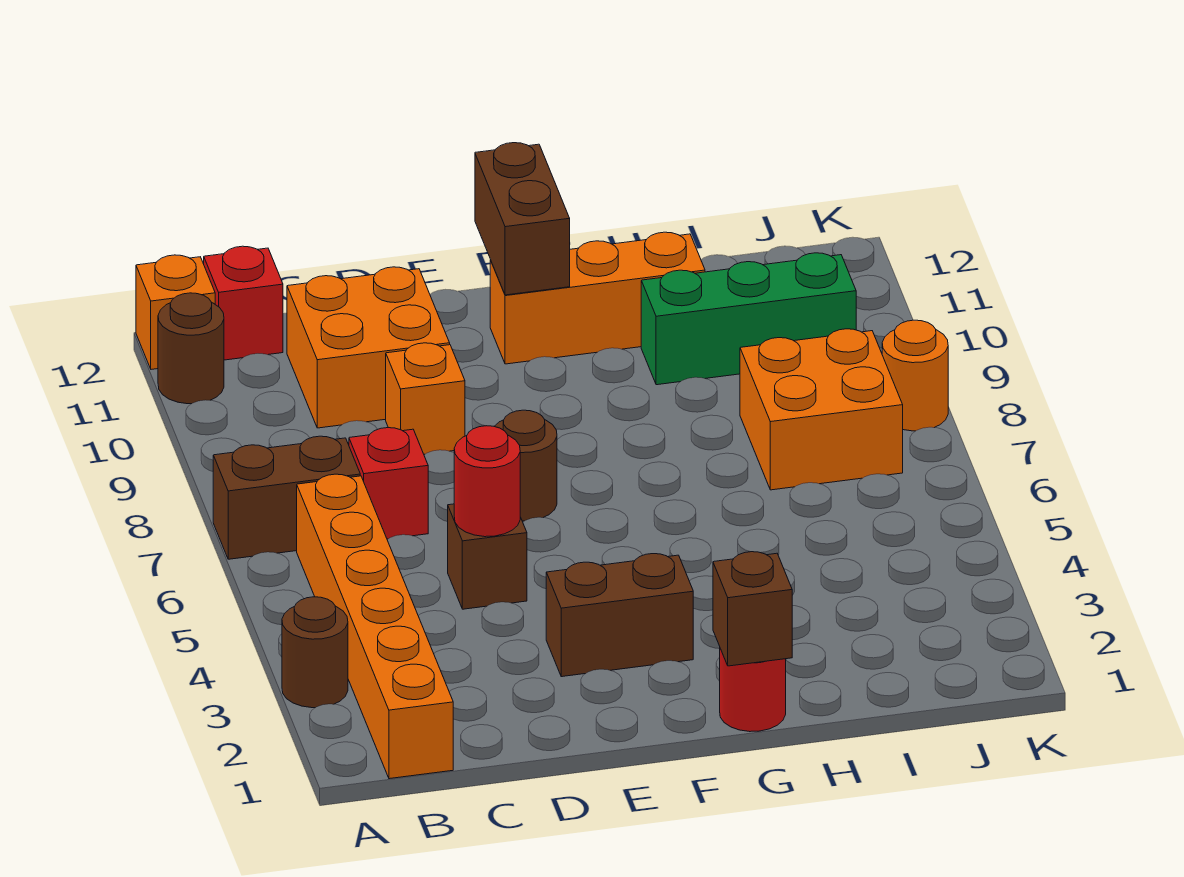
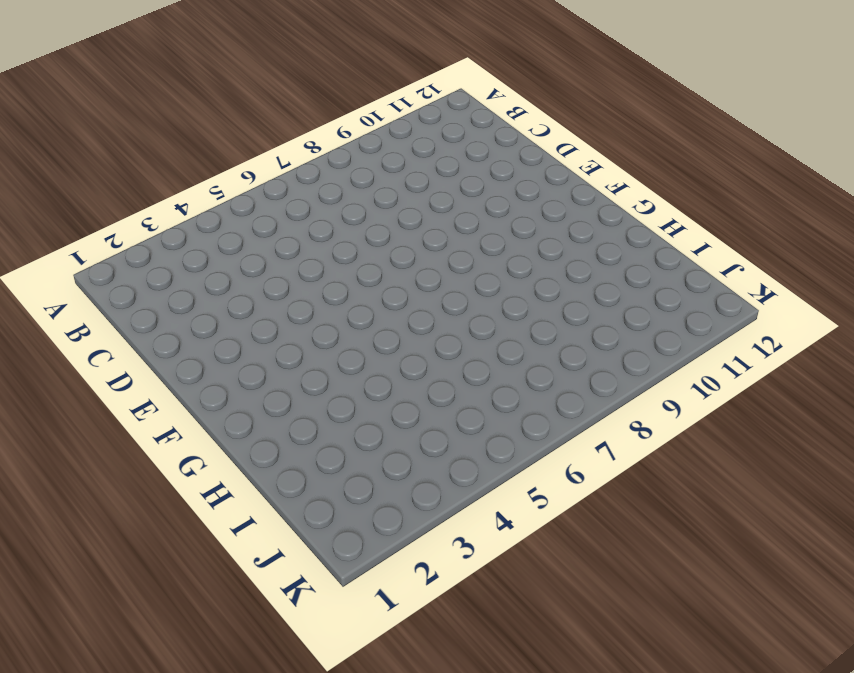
none -> brown round brick A3 level 1
none -> brown brick A7:B7 level 1
none -> brown round brick A11 level 1

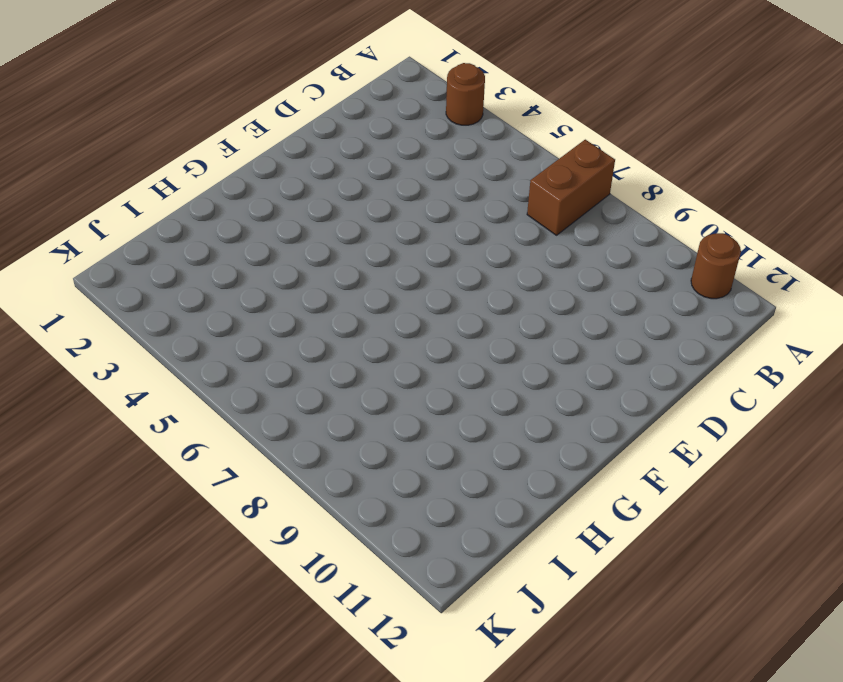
none -> orange brick A12 level 1
none -> orange brick B1:B6 level 1
none -> red brick B12 level 1

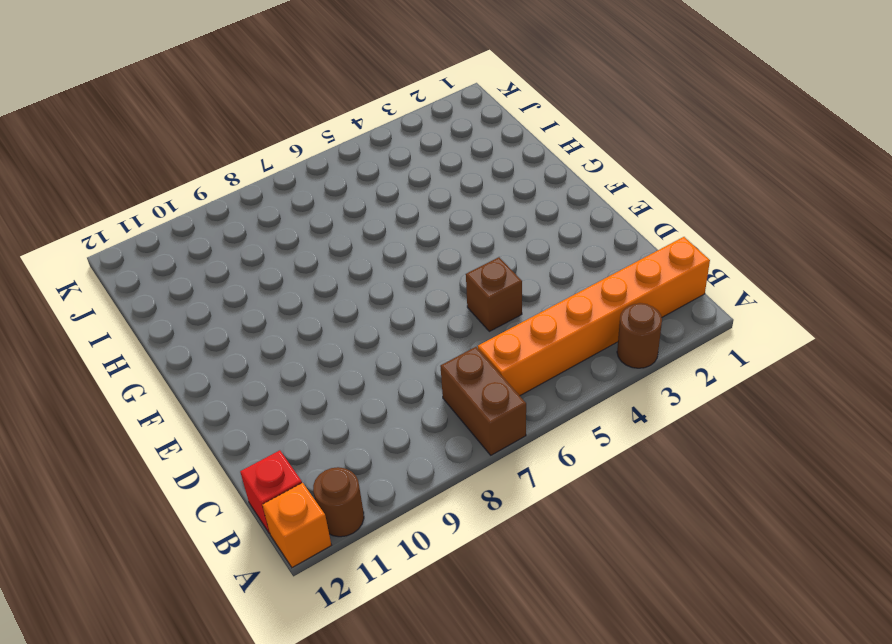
none -> red brick C7 level 1
none -> orange brick C10:D11 level 1
none -> orange brick D9 level 1

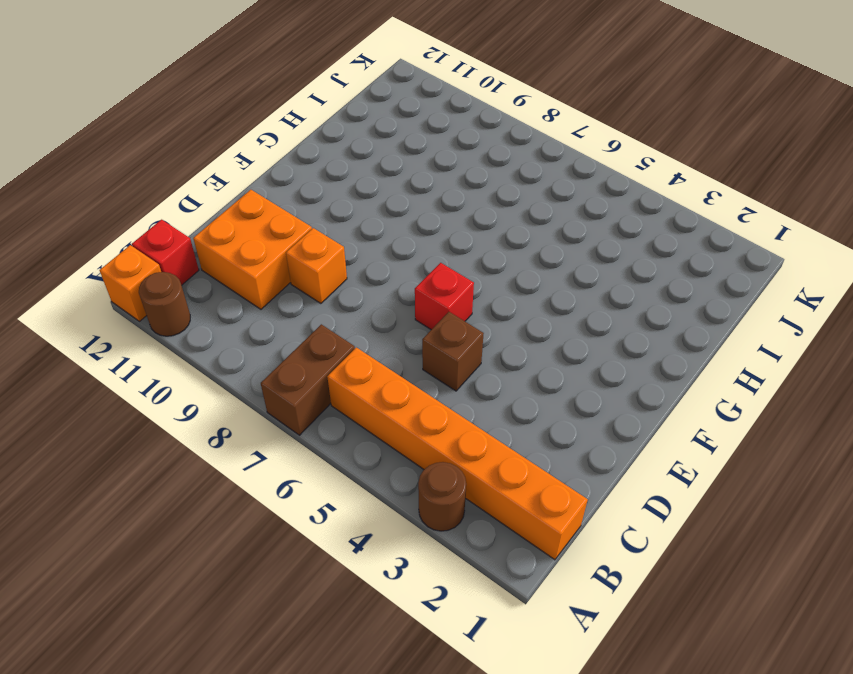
red brick E6 level 1 -> red brick C7 level 1
none -> brown brick E3:F3 level 1
none -> brown round brick E7 level 1
none -> orange brick F11:H11 level 1

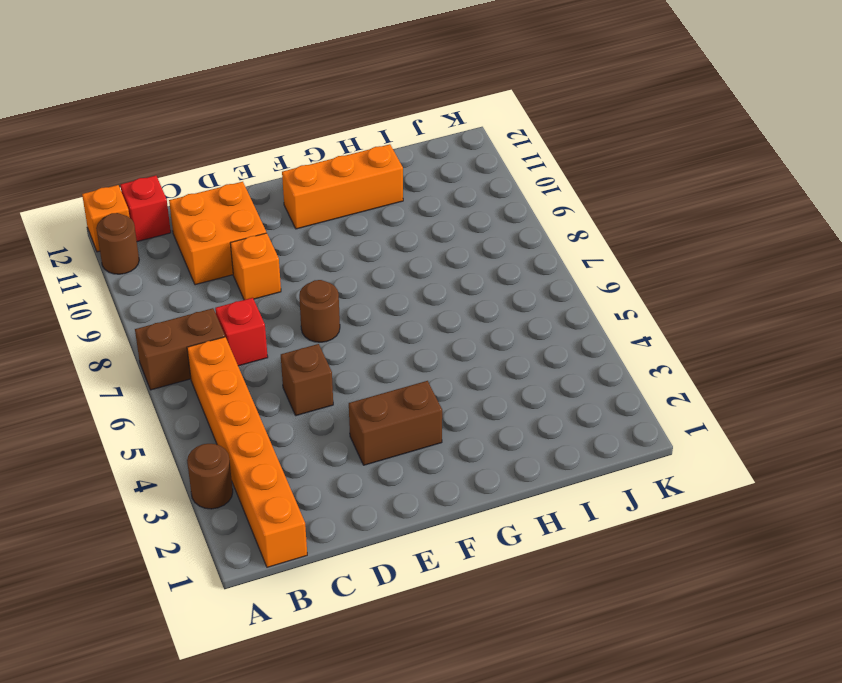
none -> red round brick G1 level 1
none -> green brick H10:J10 level 1
none -> orange brick I7:J8 level 1

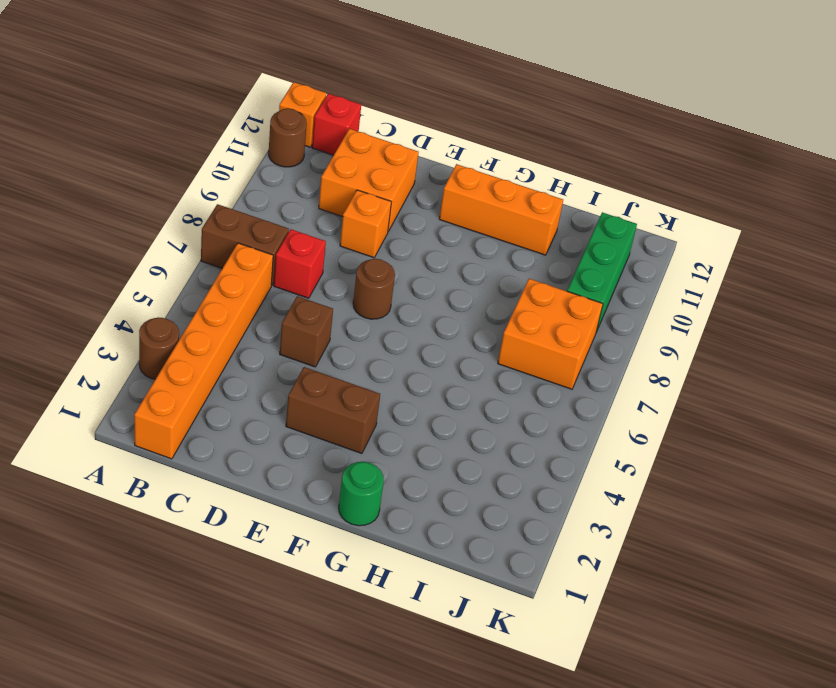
green round brick G1 level 1 -> red round brick G1 level 1
green brick J9:J11 level 1 -> green brick H10:J10 level 1
none -> orange round brick K8 level 1
none -> red round brick D5 level 2
none -> brown brick F11:F12 level 2

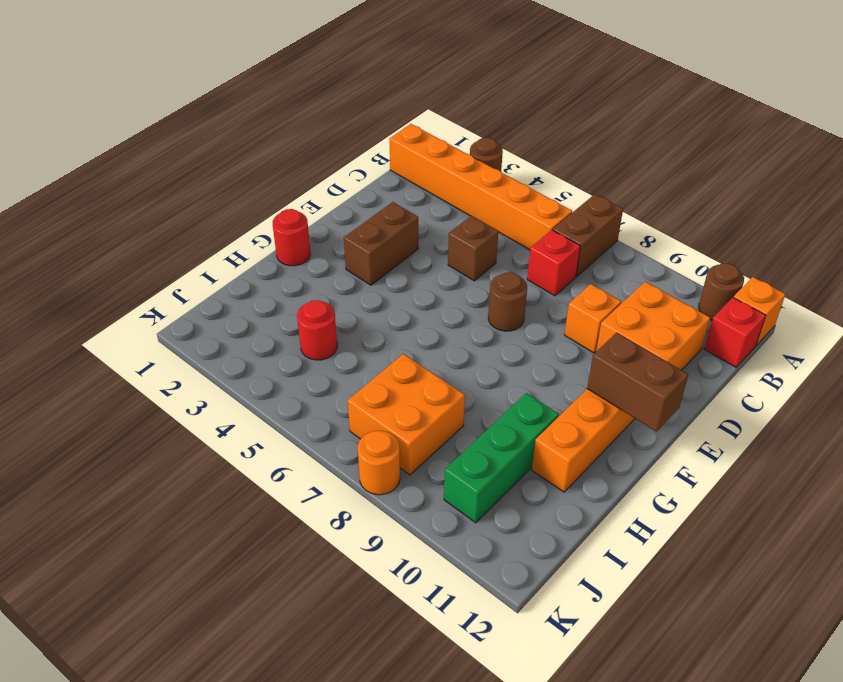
red round brick I4 level 1 -> red round brick D5 level 2
none -> brown brick G1 level 2

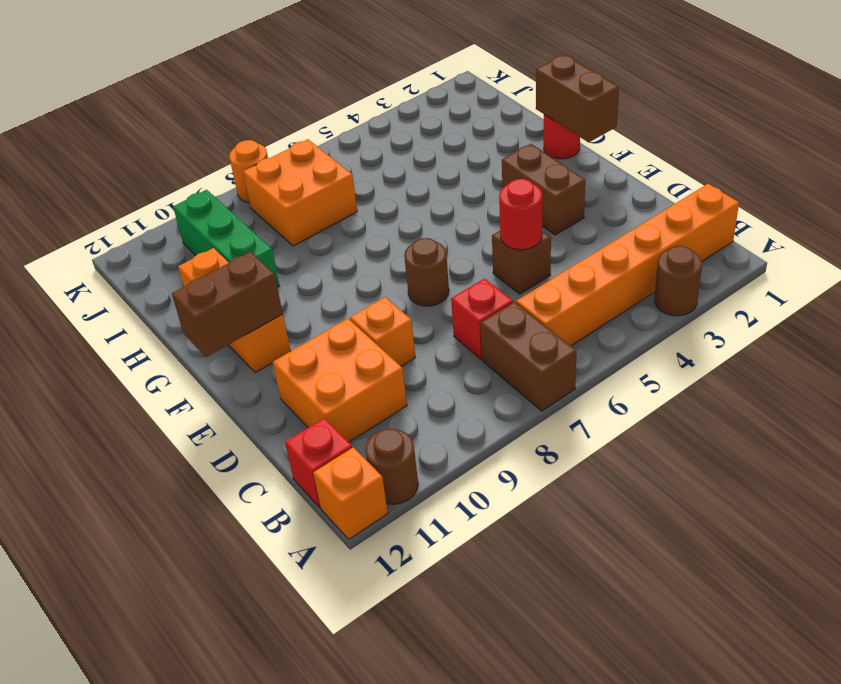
brown brick F1:G1 level 2 -> brown brick G1 level 2

